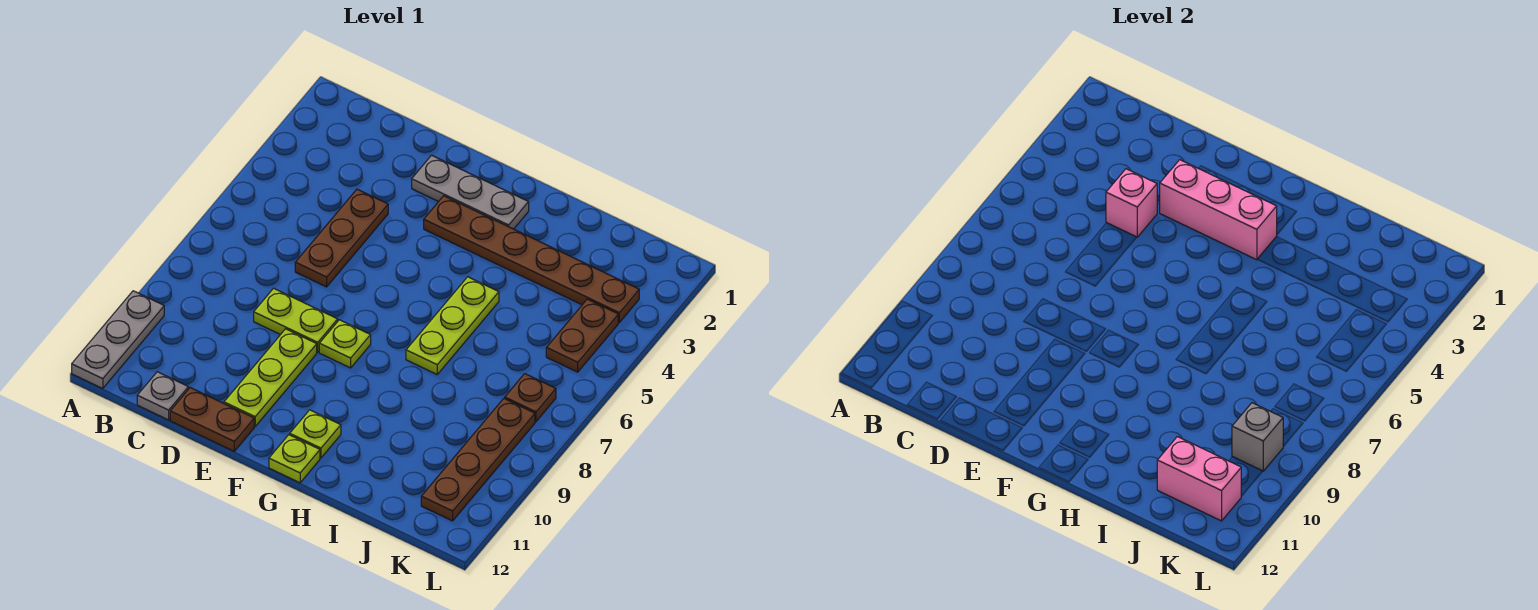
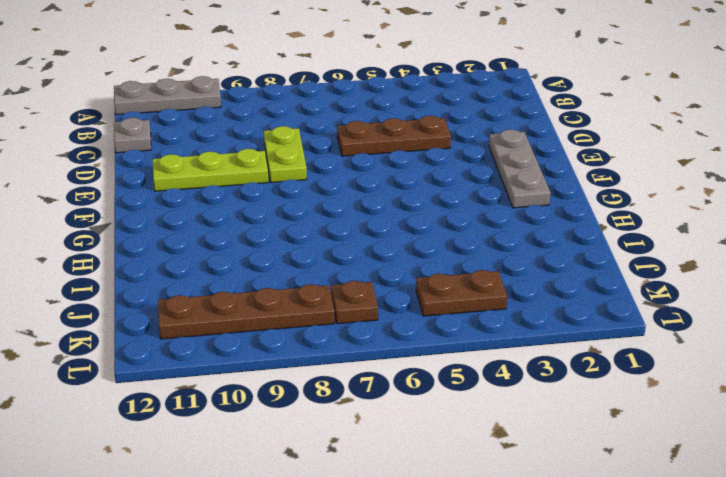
none -> brown plate D12:E12 level 1
none -> brown plate F3:K3 level 1
none -> lime plate F8 level 1

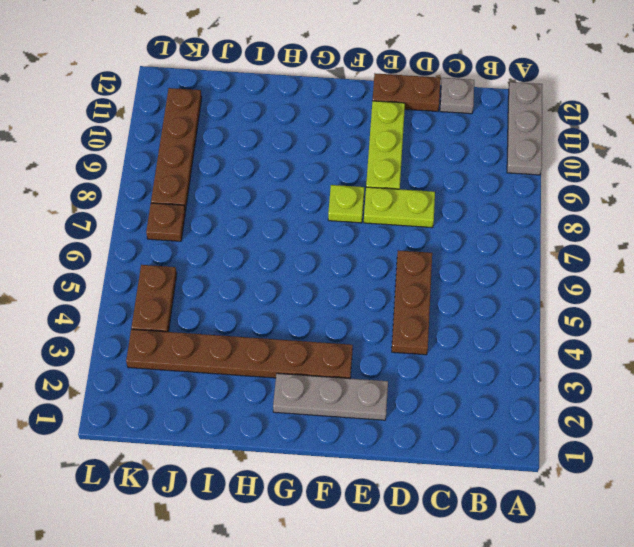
none -> lime plate G11 level 1
none -> lime plate G12 level 1
none -> lime plate H5:H7 level 1

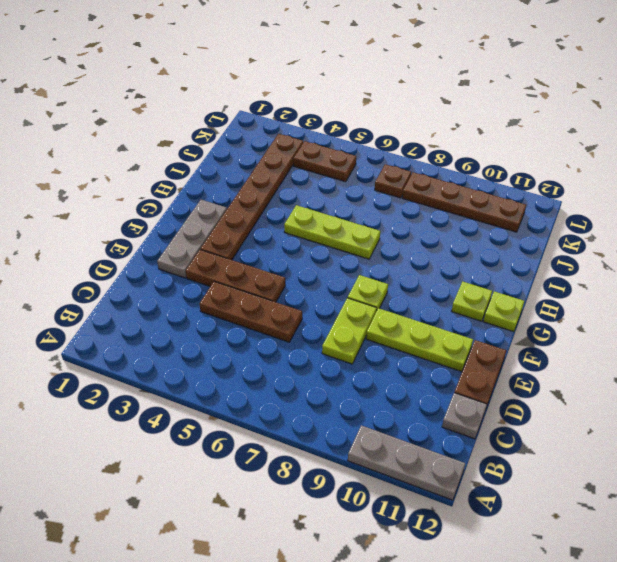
brown plate E3:E5 level 1 -> none
none -> pink brick D4 level 2
none -> pink brick E3:G3 level 2
none -> pink brick J11:K11 level 2

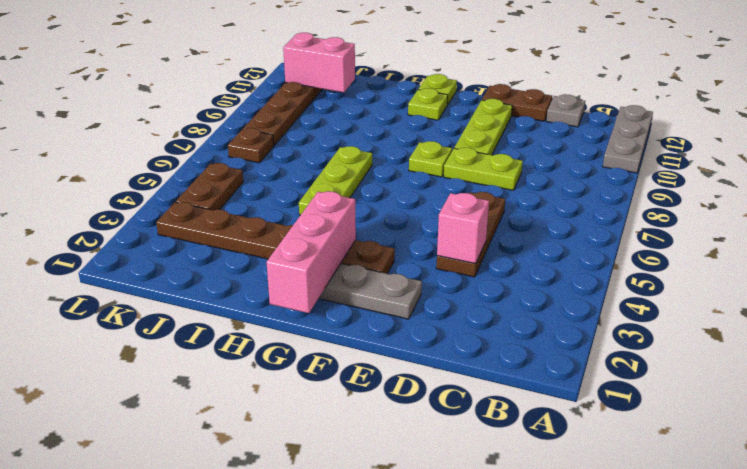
pink brick G1:G3 level 2 -> pink brick E3:G3 level 2
none -> grey brick K9 level 2

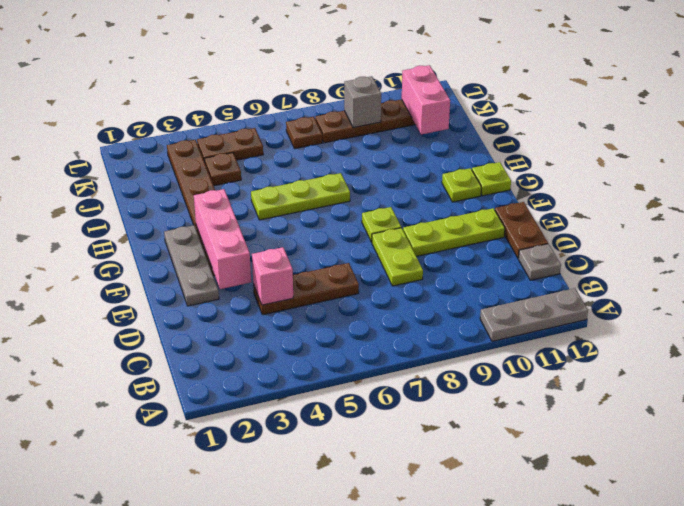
brown plate J4 level 1 -> none

